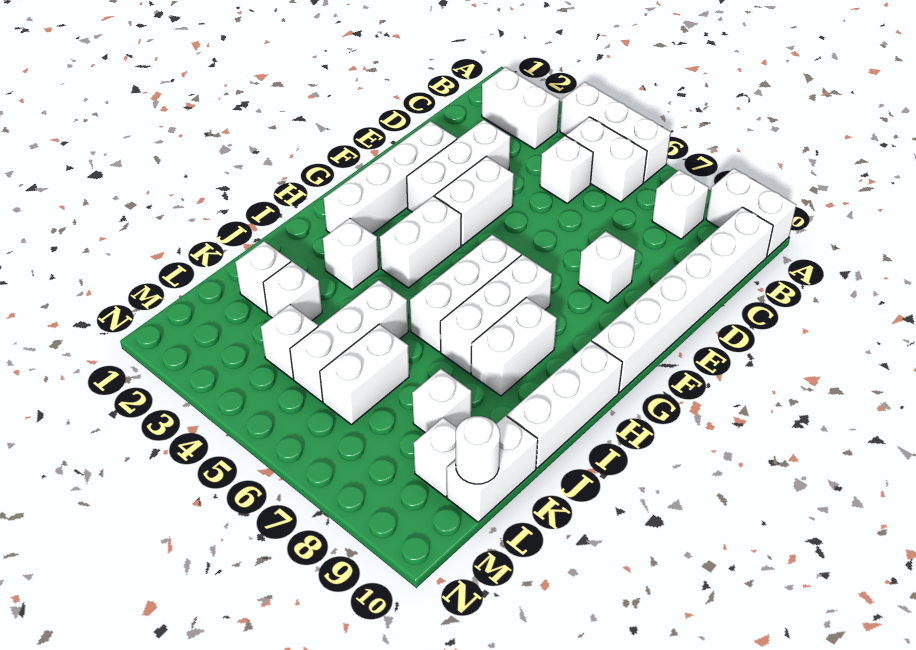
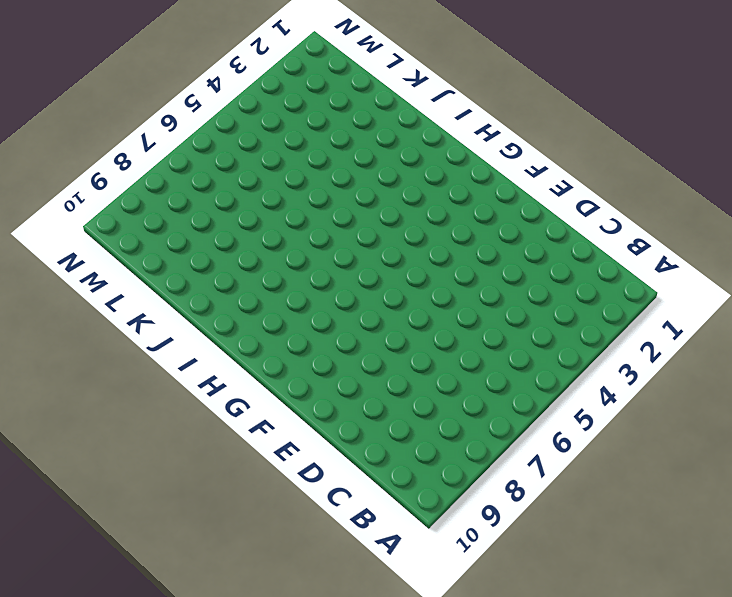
none -> white brick A4:A6 level 1
none -> white brick A9:A10 level 1
none -> white brick B2:B3 level 1

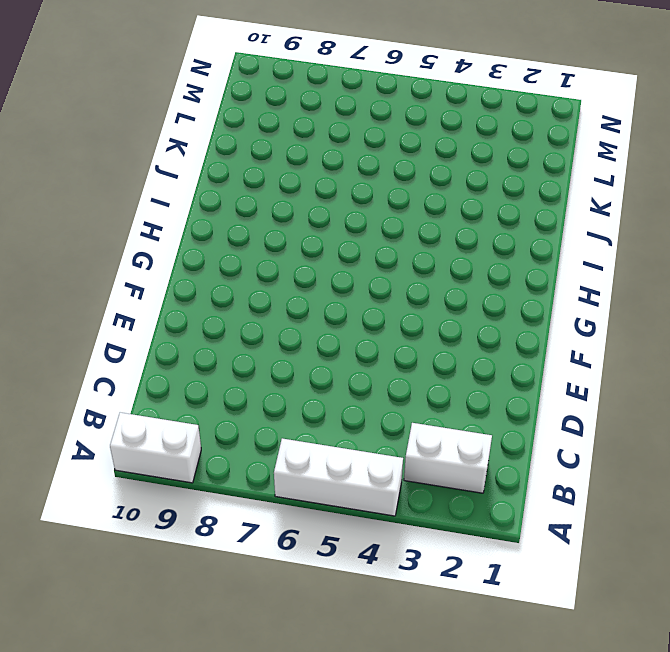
none -> white brick B5:B6 level 1
none -> white brick B8 level 1
none -> white brick B10:G10 level 1

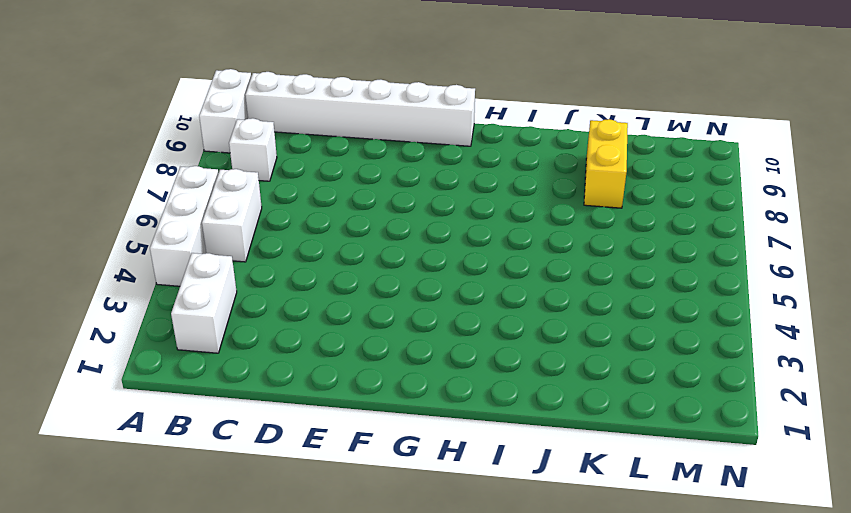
yellow brick K8:K9 level 1 -> white brick K8 level 1
none -> white brick C5 level 1
none -> white brick D3:F3 level 1
none -> white brick E2:H2 level 1

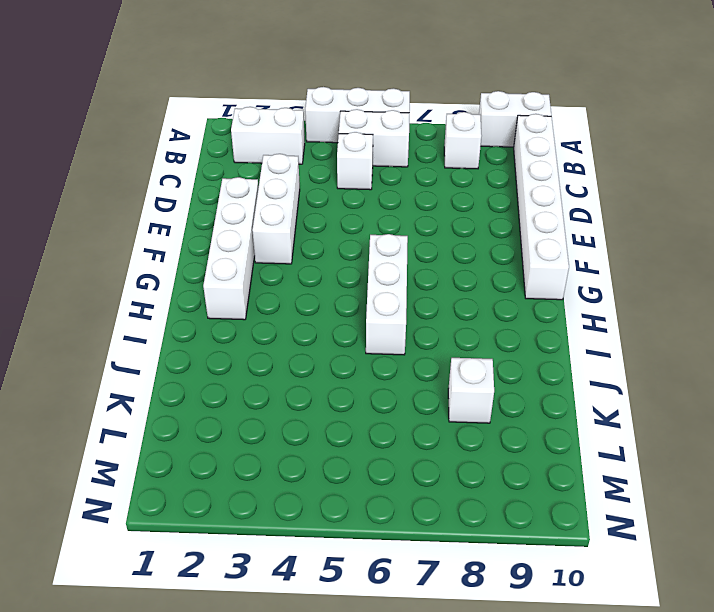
none -> white brick E4:F4 level 1
none -> white brick E8 level 1
none -> white brick G4:H4 level 1

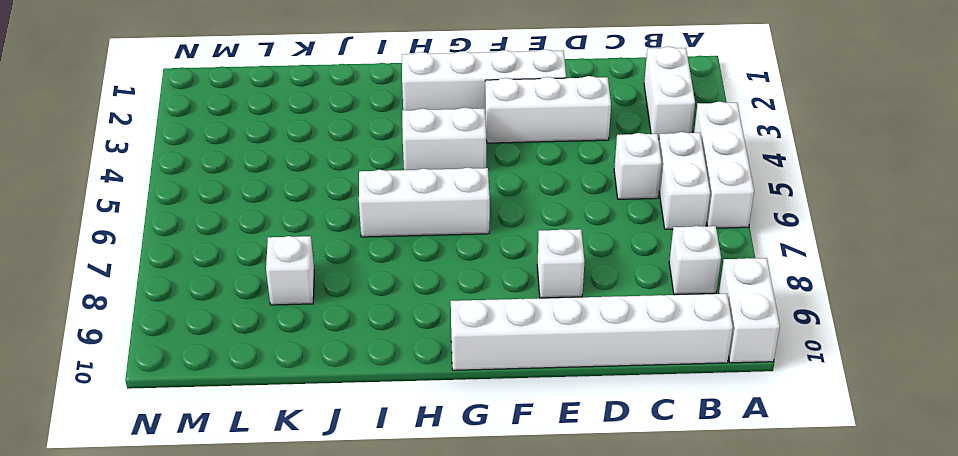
none -> white brick E4:F4 level 1
none -> white brick G7:I7 level 1
none -> white brick H8:I8 level 1

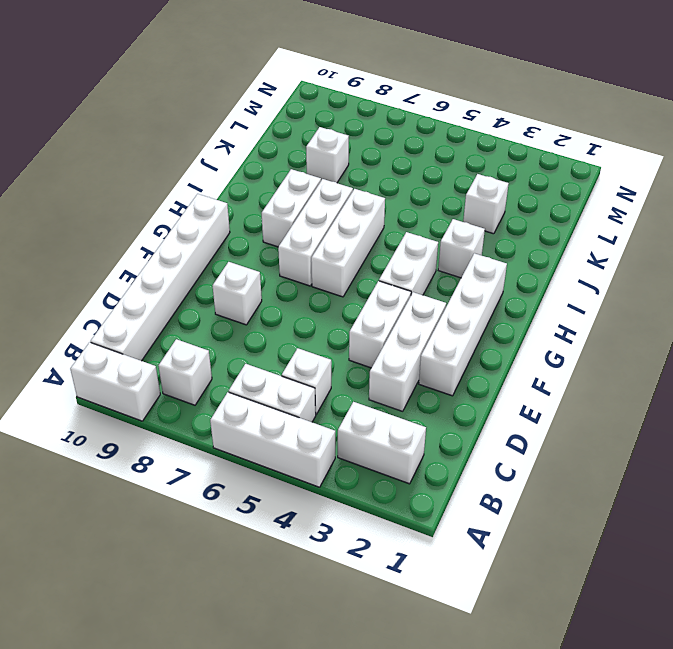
none -> white brick H10:J10 level 1
none -> white brick J5:L5 level 1
none -> white brick K2 level 1

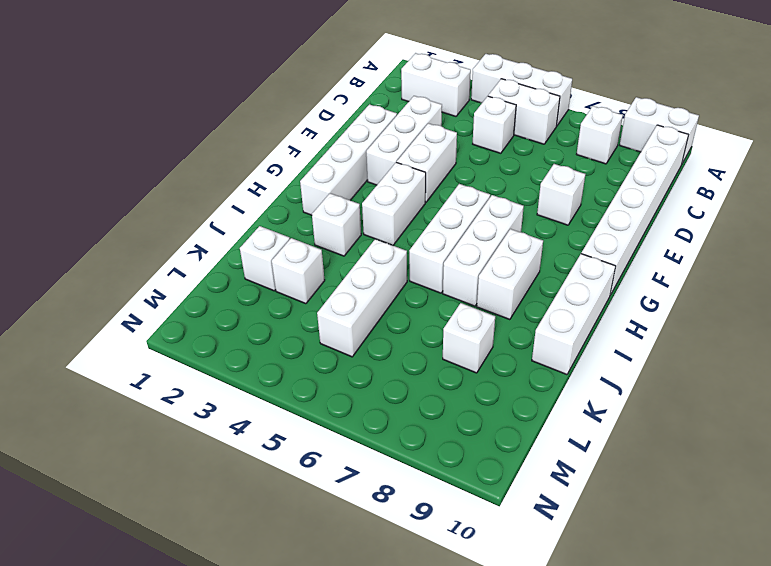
none -> white brick K6:L6 level 1
none -> white brick K10:L10 level 1
none -> white brick L4 level 1

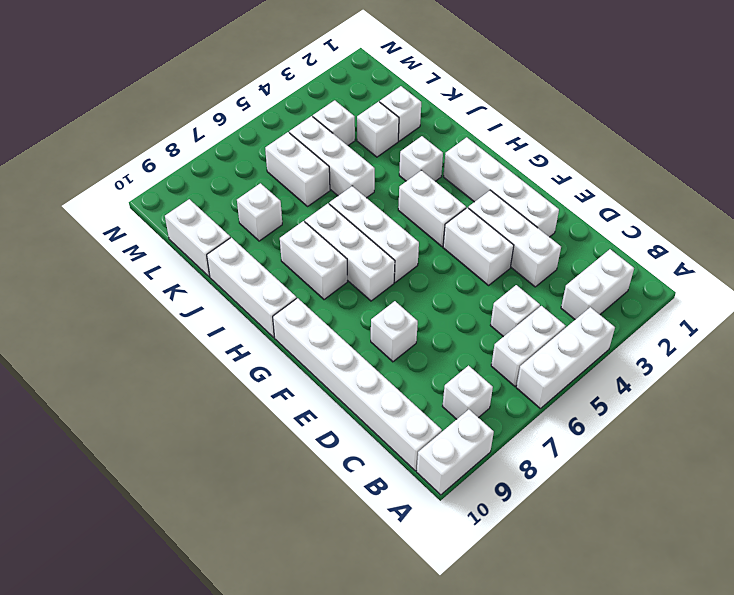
none -> white brick L9 level 1
none -> white round brick L10 level 2

